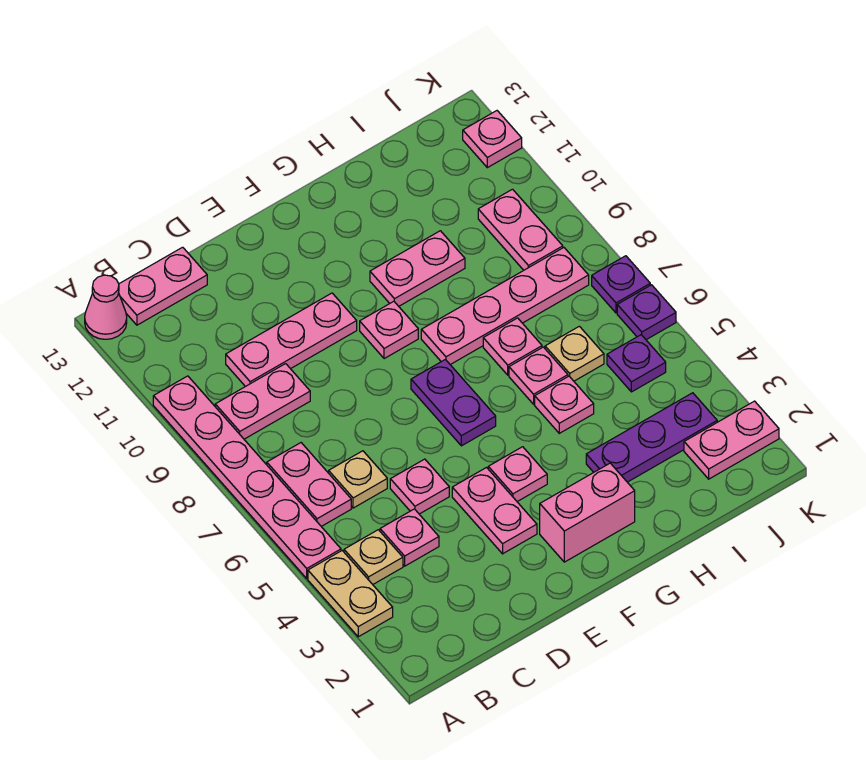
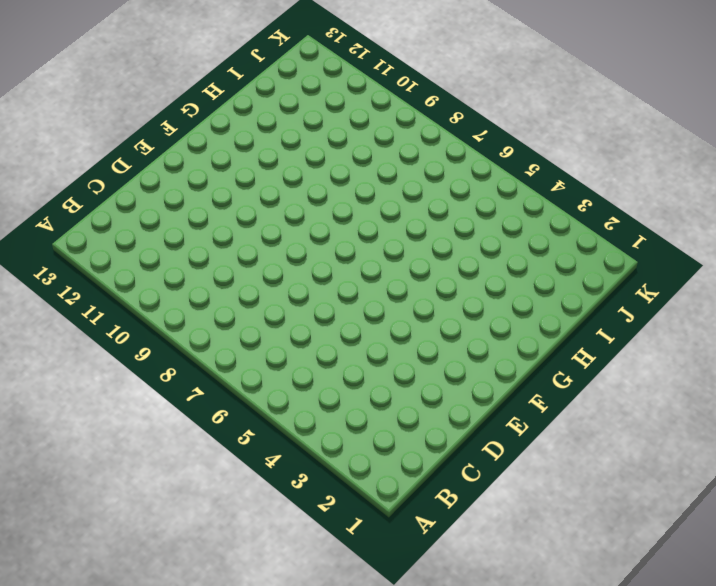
none -> tan plate A3:A4 level 1
none -> pink plate A5:A10 level 1
none -> pink cone A13 level 1

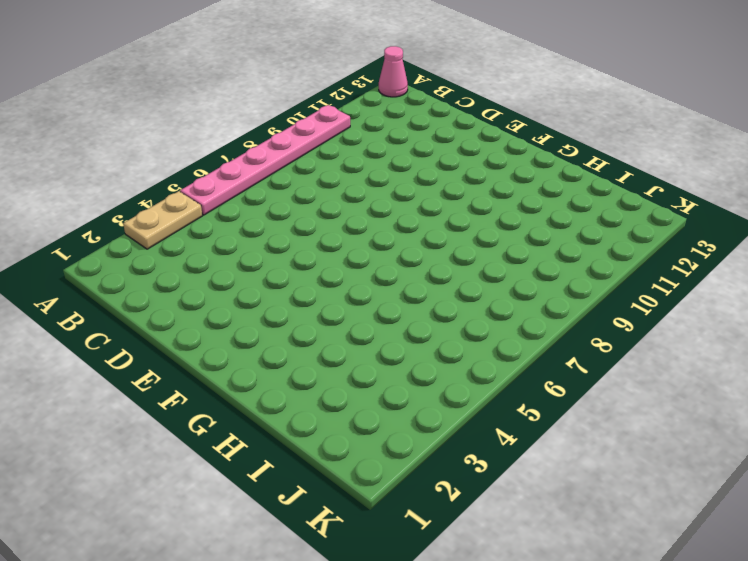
none -> tan plate B4 level 1
none -> pink plate B6:B7 level 1
none -> pink plate B9:C9 level 1

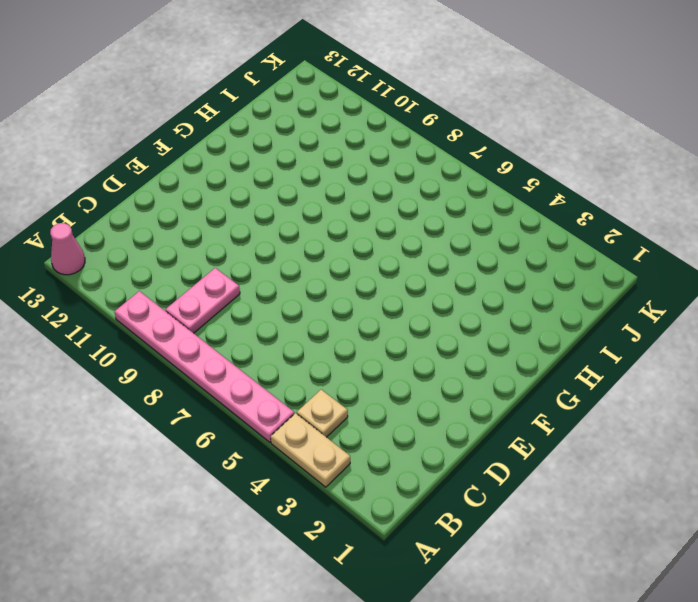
none -> pink plate B6:B7 level 1
none -> pink plate B13:C13 level 1
none -> pink plate C4 level 1

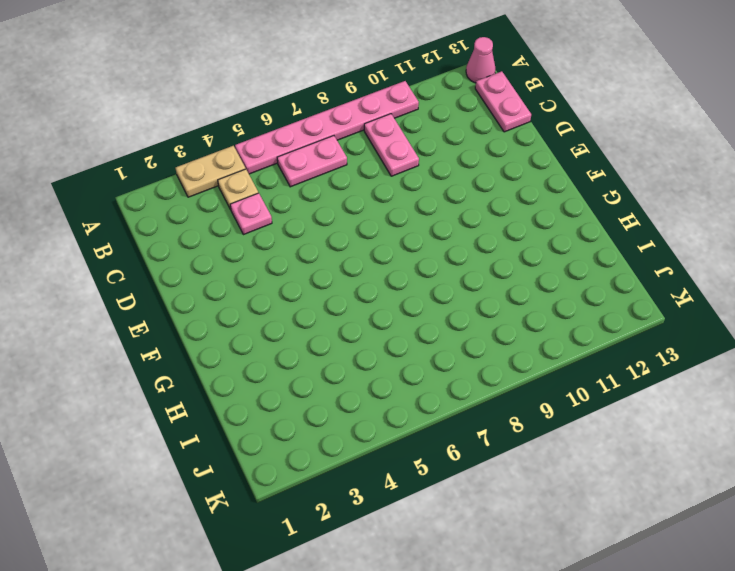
none -> tan plate C6 level 1
none -> pink plate C10:E10 level 1
none -> pink plate D5 level 1

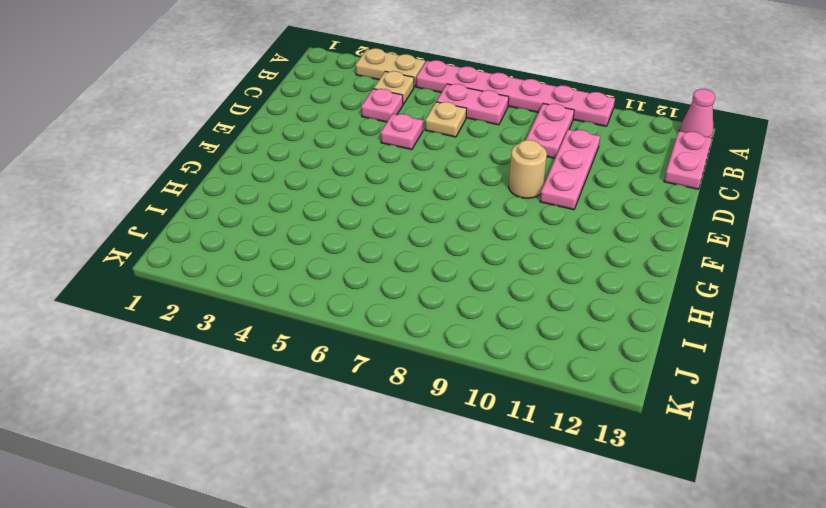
tan round brick E9 level 1 -> none
none -> pink plate E3:E4 level 1
none -> pink brick F2:G2 level 1
none -> pink plate F4 level 1

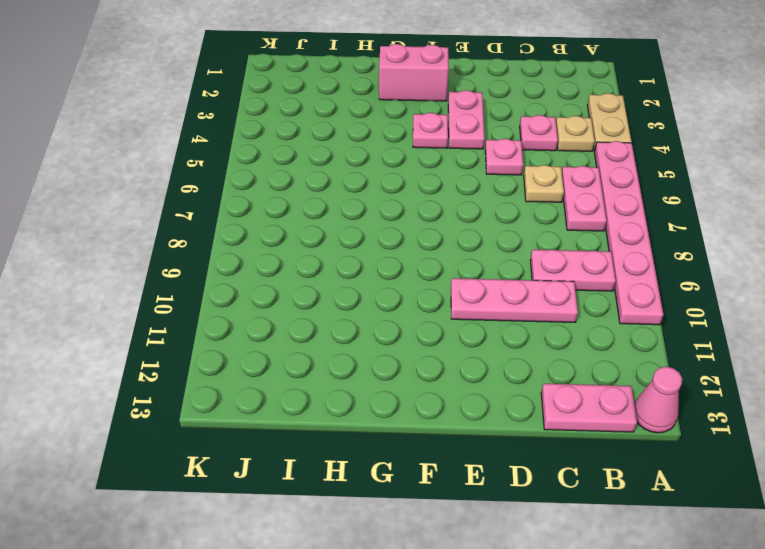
none -> purple plate F6:F7 level 1
none -> pink plate F9 level 1
none -> pink plate G8:J8 level 1

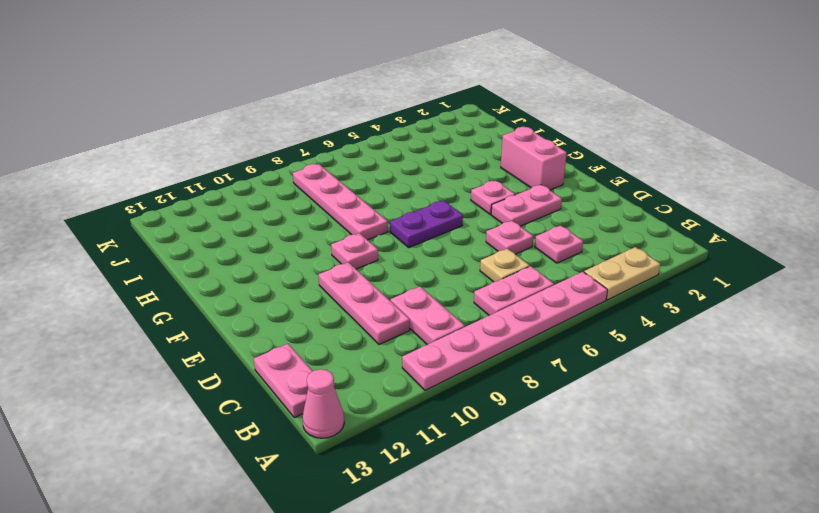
none -> tan plate B4 level 1
none -> pink plate G10:H10 level 1
none -> purple plate H3:J3 level 1

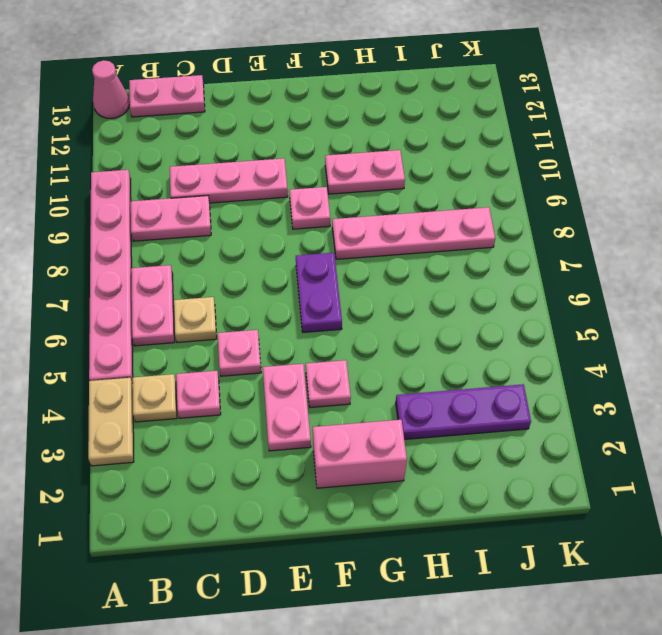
none -> pink plate H5 level 1
none -> pink plate H6 level 1
none -> pink plate H7 level 1

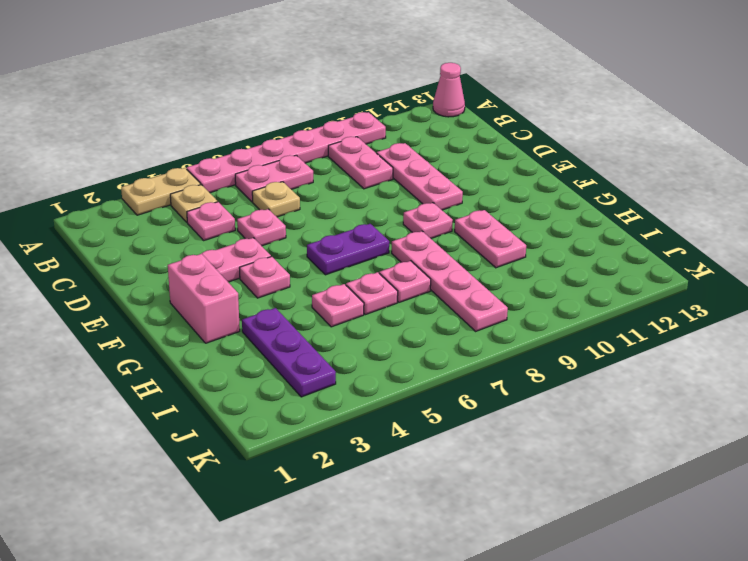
none -> pink plate B13:C13 level 1
none -> tan plate I6 level 1
none -> pink plate J2:K2 level 1

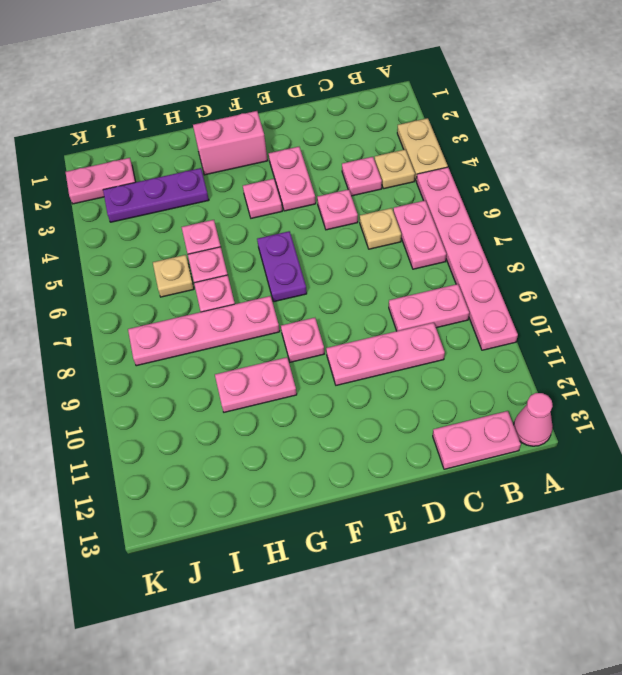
none -> purple plate J5 level 1
none -> pink plate J9:J10 level 1
none -> purple plate K6 level 1

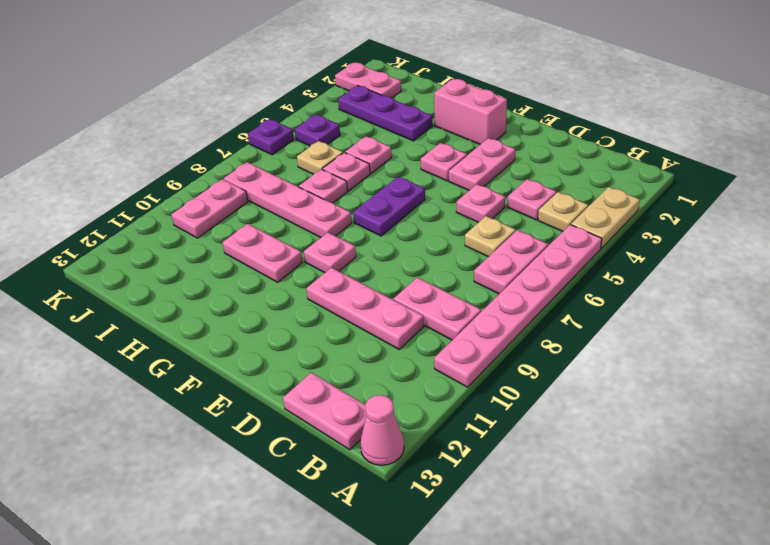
none -> purple plate K7 level 1
none -> pink plate K12 level 1

